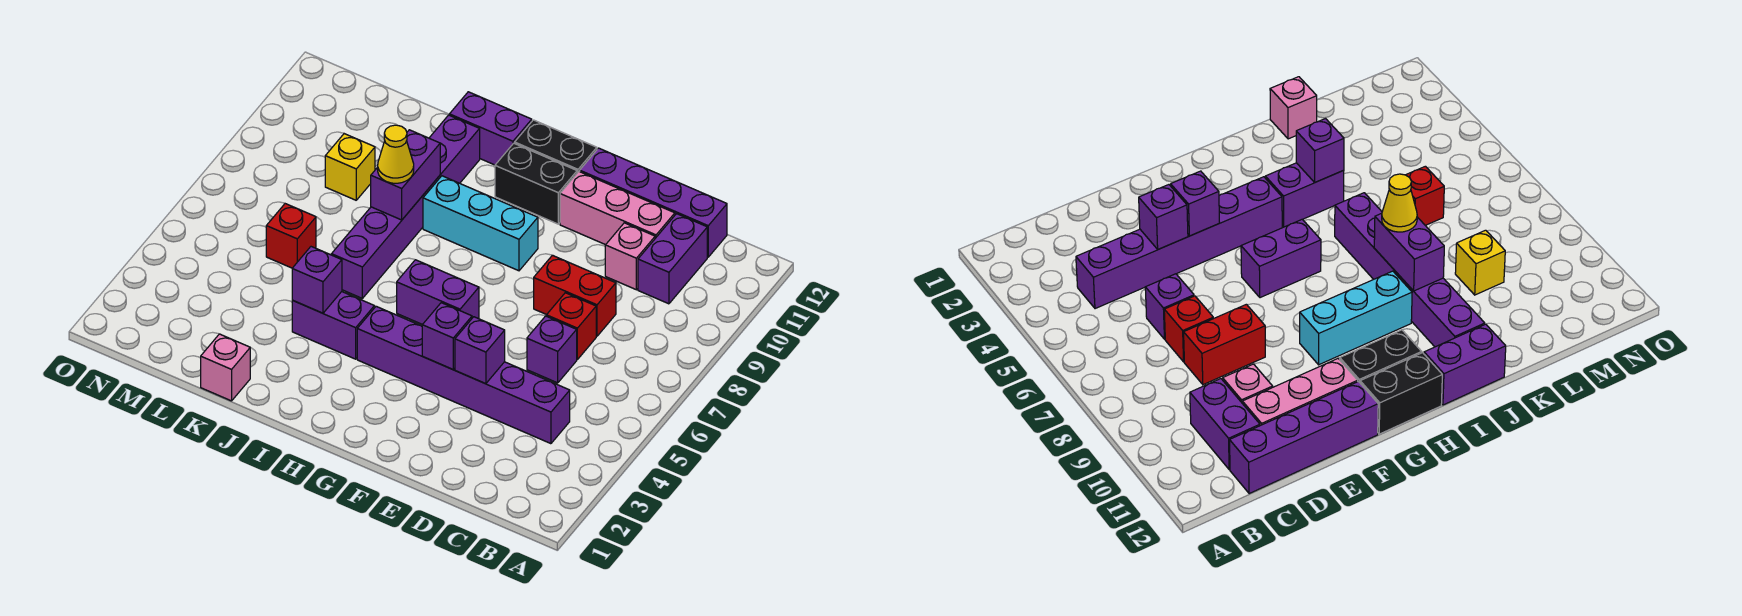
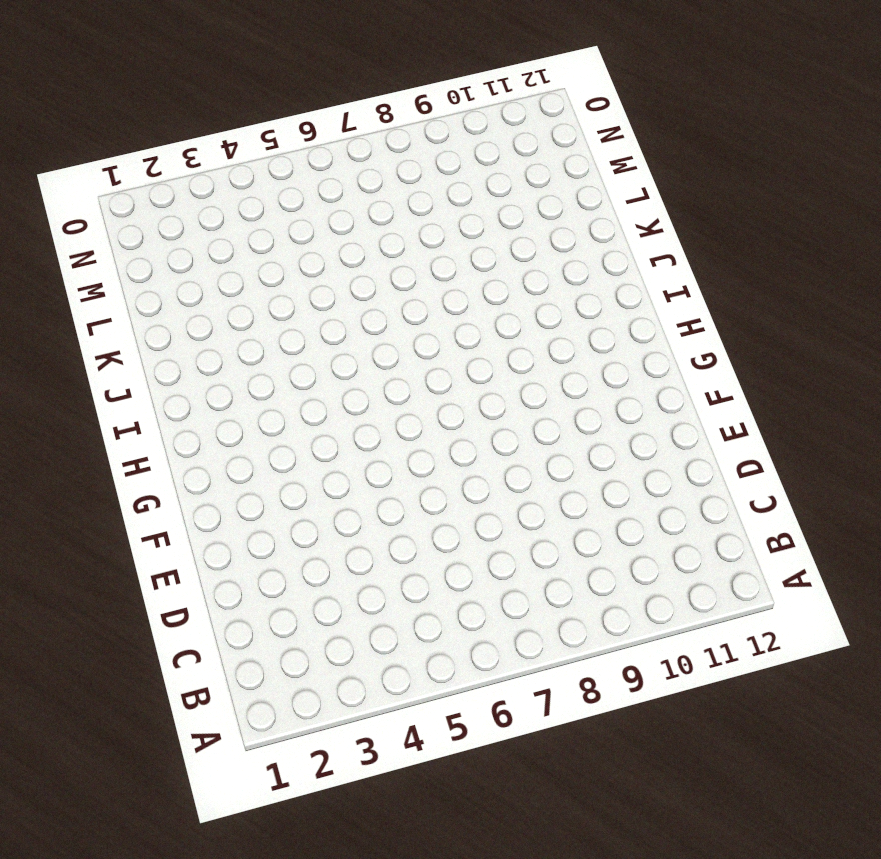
none -> purple brick C4:H4 level 1
none -> purple brick C10:C11 level 1
none -> purple brick C12:F12 level 1

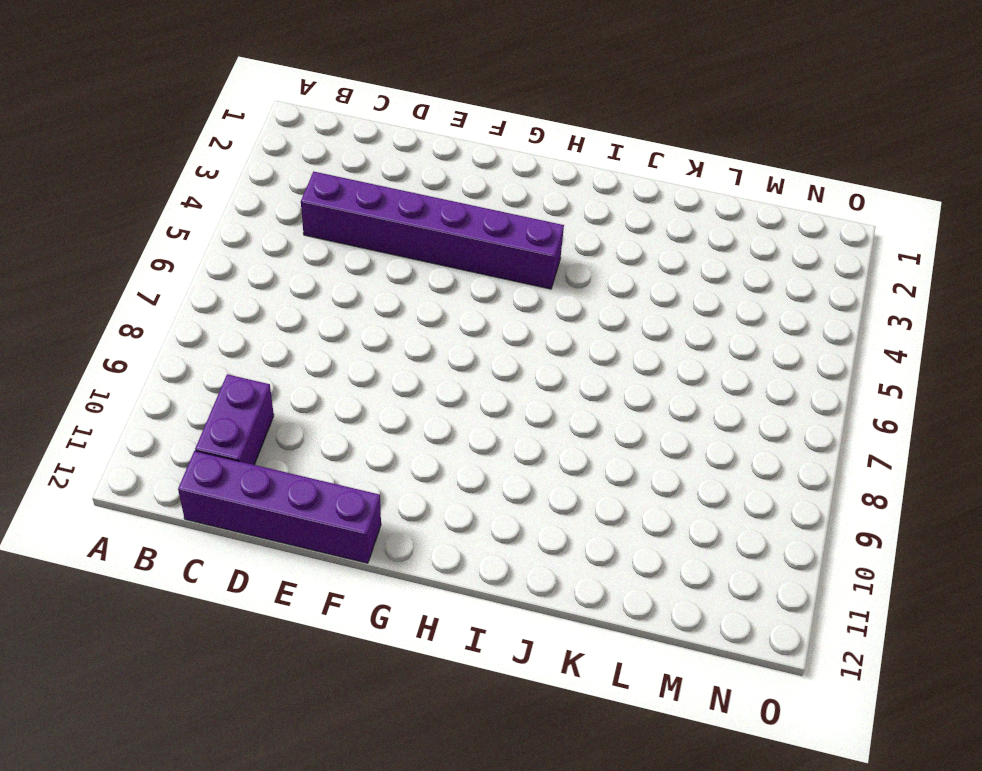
none -> purple brick D6 level 1
none -> red brick D7 level 1
none -> red brick D8:E8 level 1

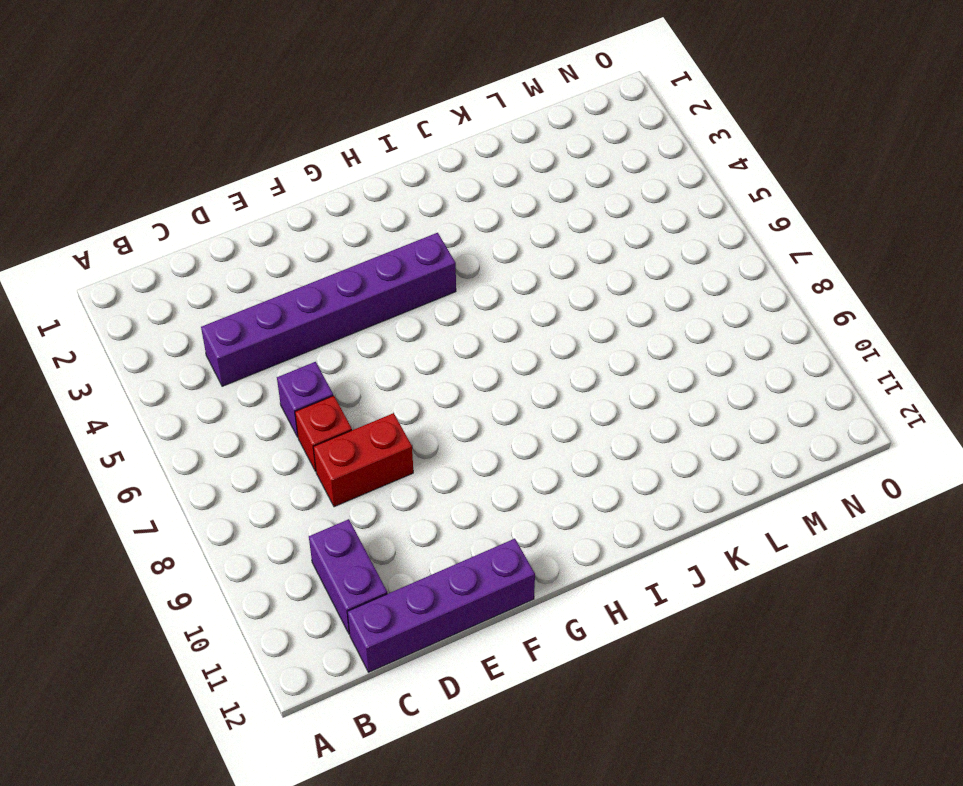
none -> pink brick D10 level 1
none -> pink brick D11:F11 level 1
none -> purple brick G6:H6 level 1

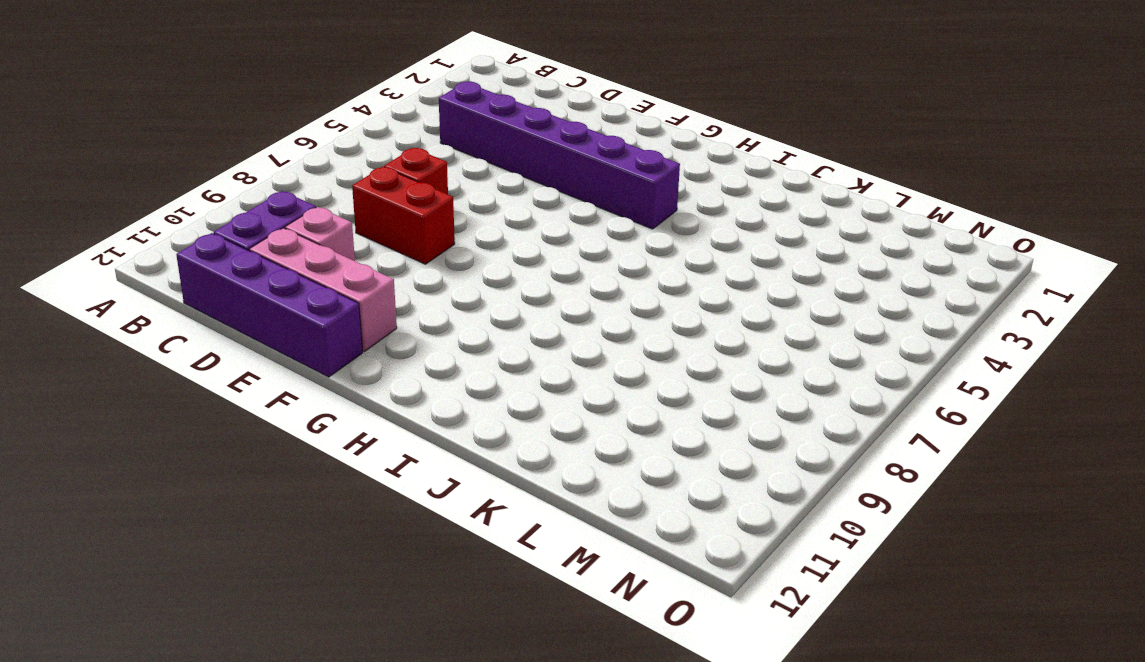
none -> purple brick D6 level 1
none -> purple brick G6:H6 level 1
none -> cyan brick G9:I9 level 1

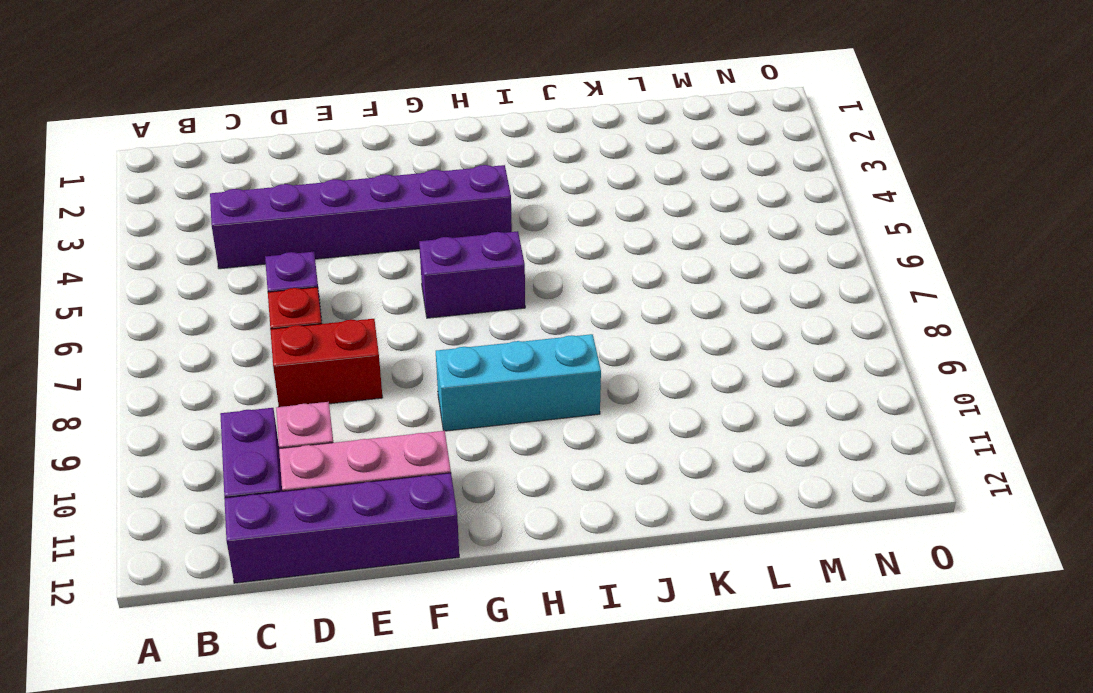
none -> black brick G11:H11 level 1
none -> black brick G12:H12 level 1
none -> purple brick I4:J4 level 1

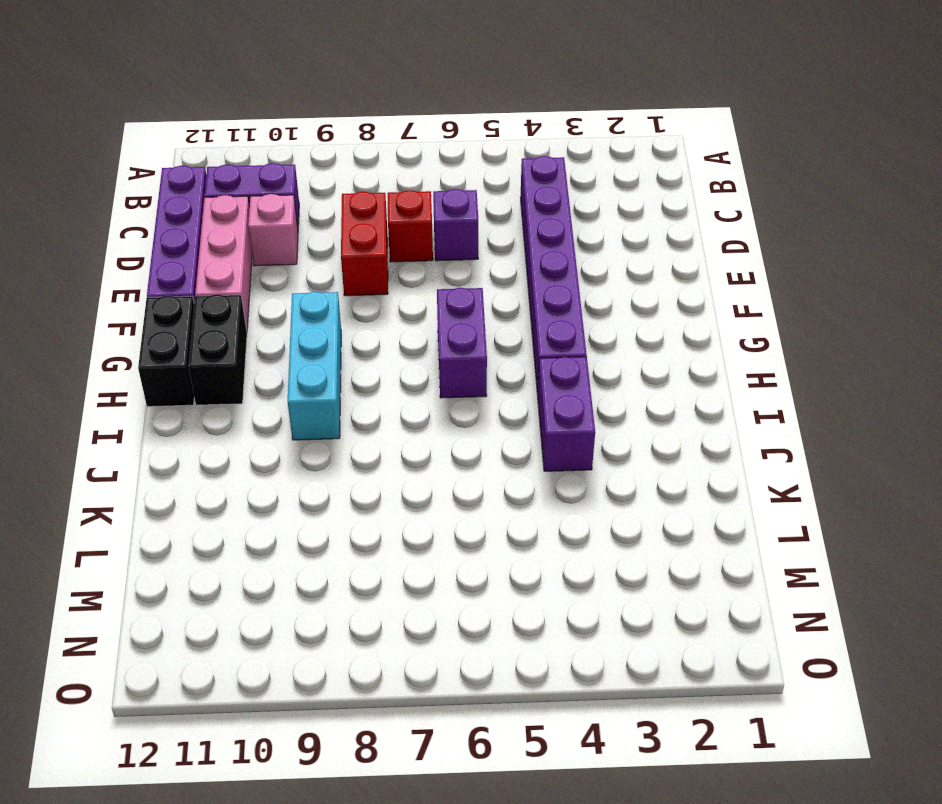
none -> purple brick I12:J12 level 1
none -> purple brick J6:J11 level 1
none -> pink brick K1 level 1

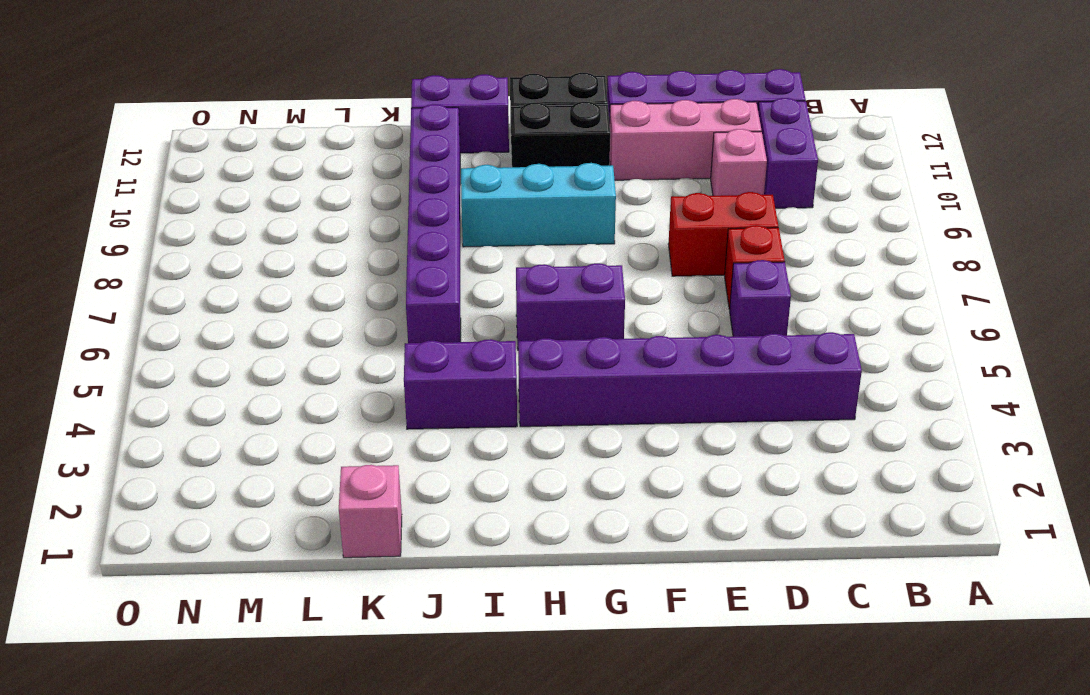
none -> red brick L6 level 1
none -> yellow brick L9 level 1
none -> purple brick E4 level 2

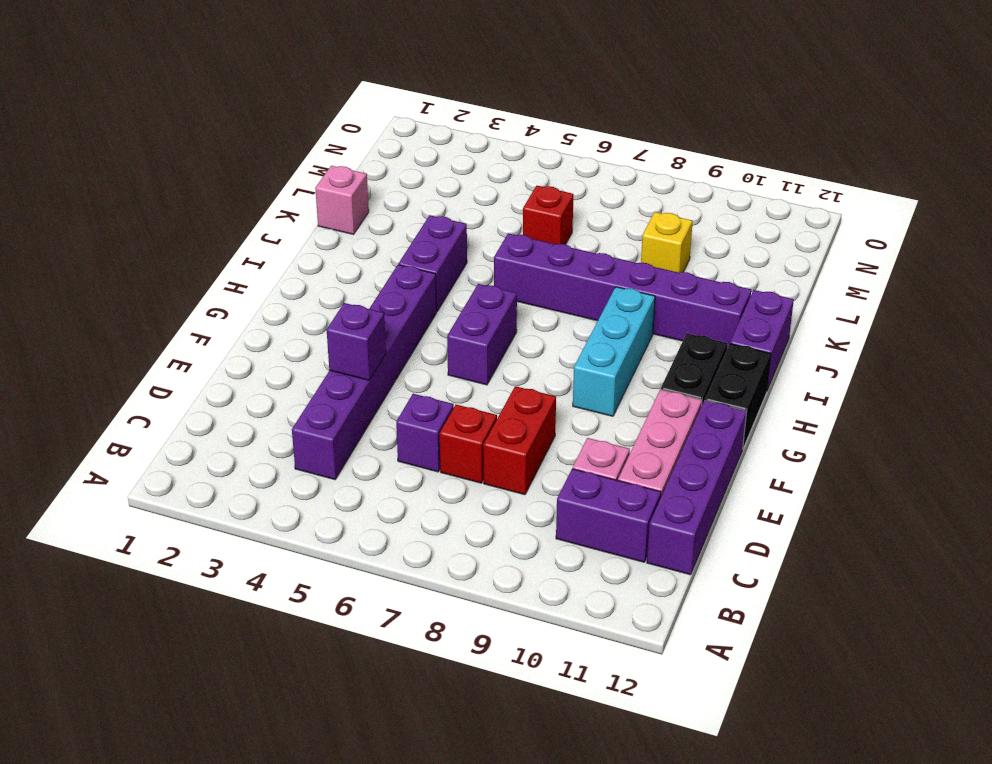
none -> purple brick F4 level 2
none -> purple brick J4 level 2
none -> purple brick J8:J9 level 2

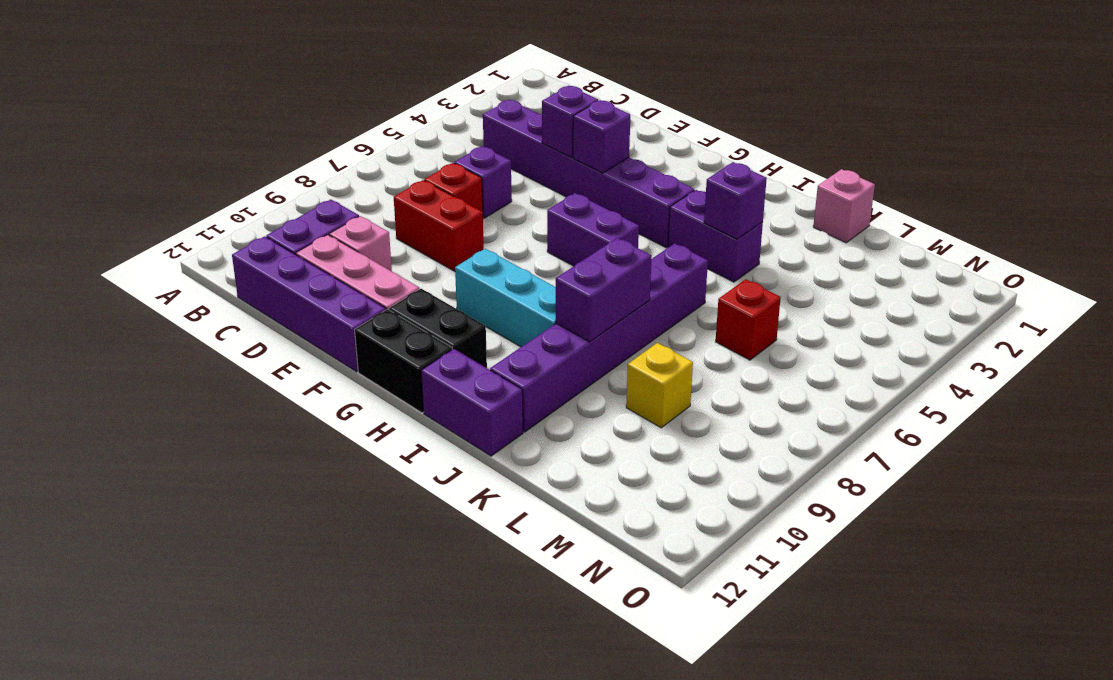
none -> yellow cone J8 level 3

